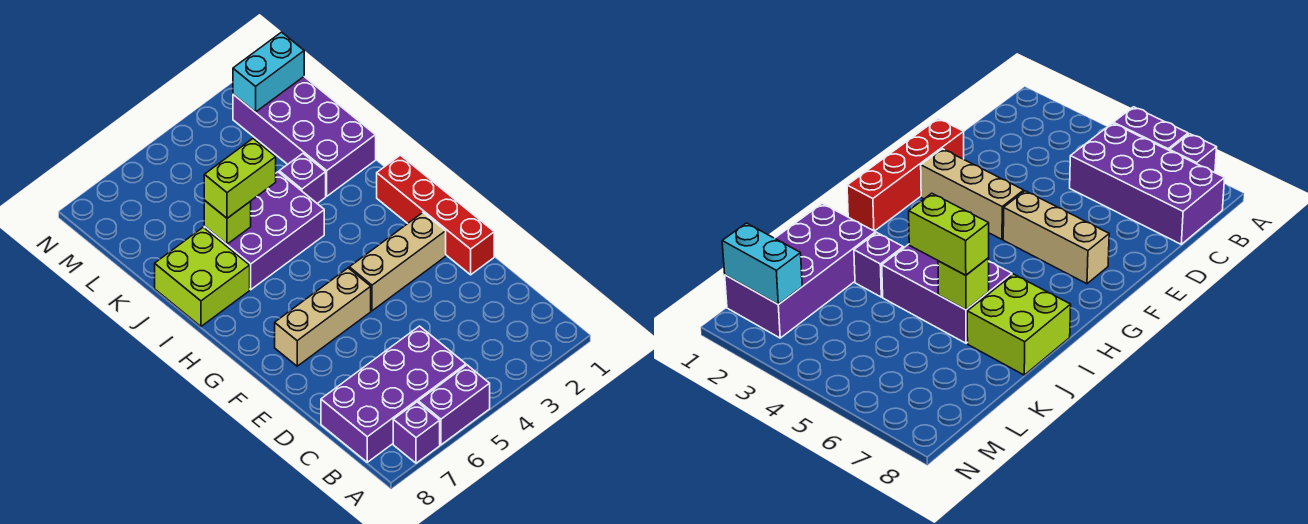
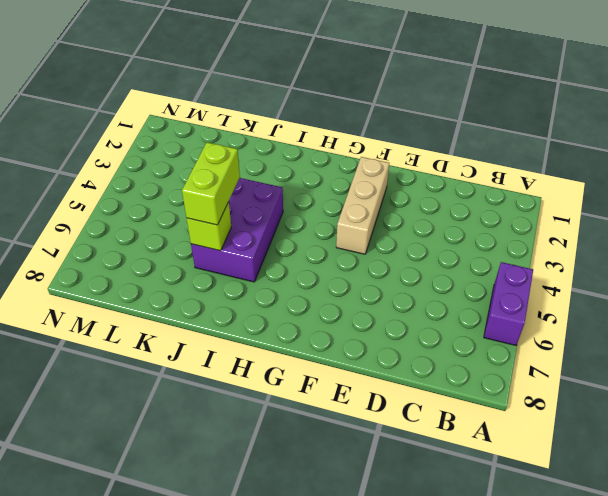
none -> purple brick A7 level 1
none -> purple brick B5:C8 level 1
none -> red brick E1:H1 level 1

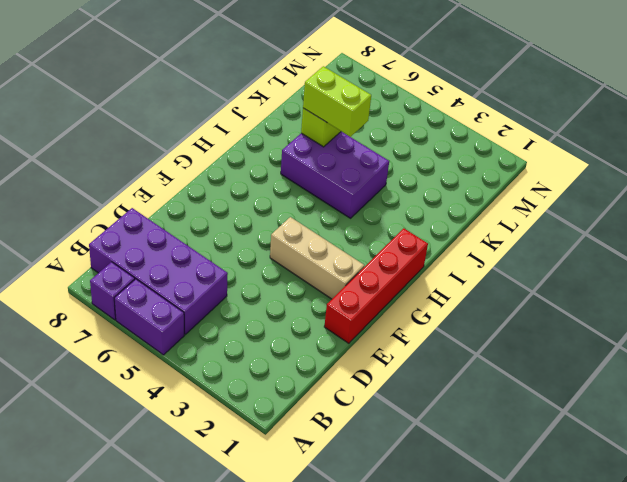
none -> tan brick F5:F7 level 1
none -> lime brick I7:J8 level 1
none -> purple brick J1:M2 level 1

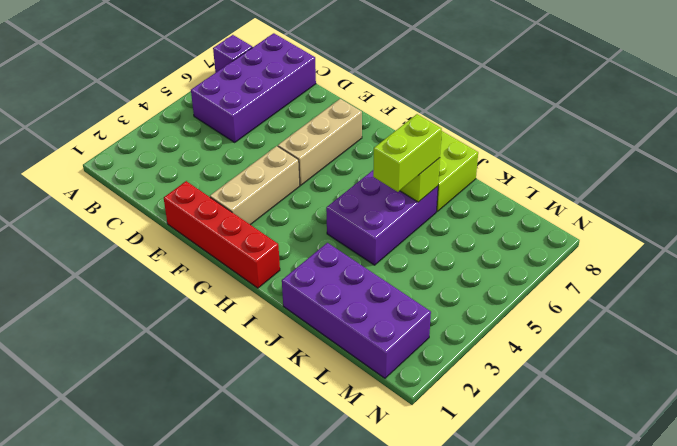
none -> purple brick A5:A6 level 1
none -> purple brick J3 level 1
none -> cyan brick M1:M2 level 2

